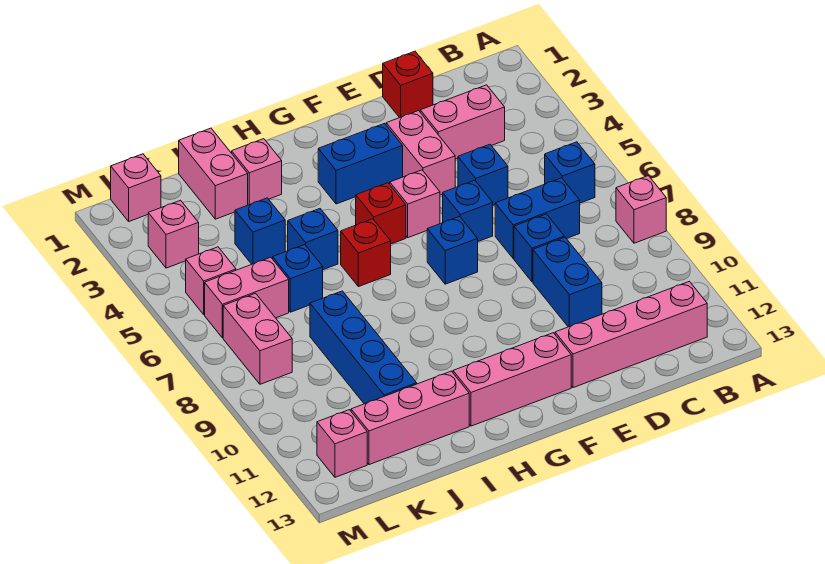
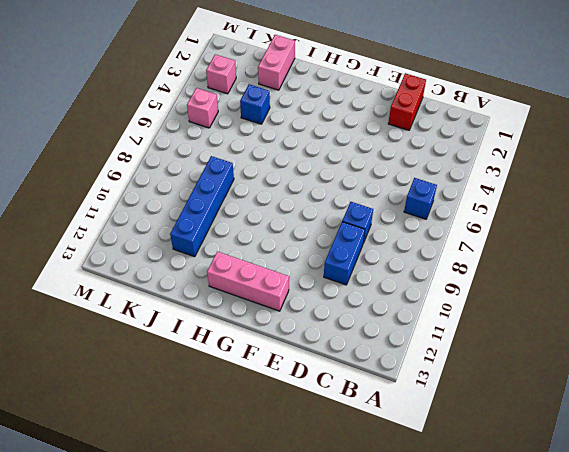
red brick D1:D2 level 1 -> red brick D1 level 1
none -> pink brick A8 level 1
none -> pink brick B12:E12 level 1
none -> pink brick C3:D3 level 1
none -> blue brick C7:D7 level 1

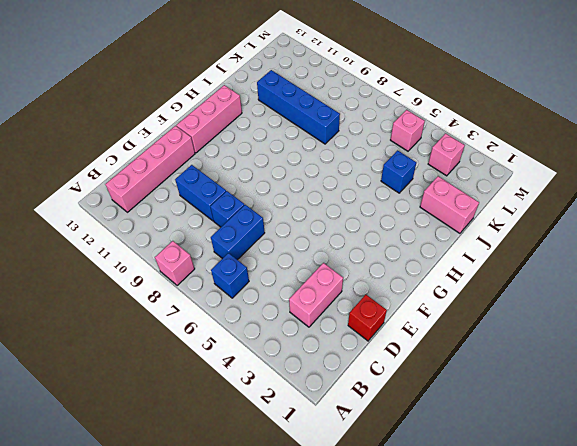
none -> blue brick D5 level 1
none -> pink brick E3:E4 level 1
none -> blue brick E6 level 1
none -> blue brick F3:G3 level 1

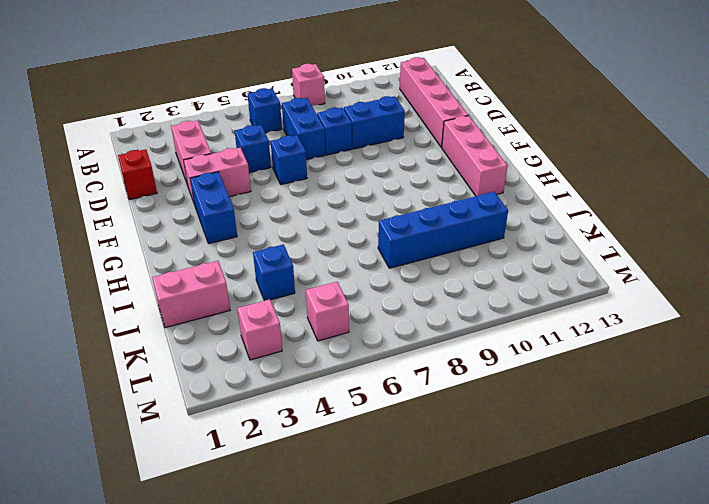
none -> pink brick F5 level 1
none -> blue brick F7 level 1
none -> red brick G5 level 1
none -> red brick H6 level 1

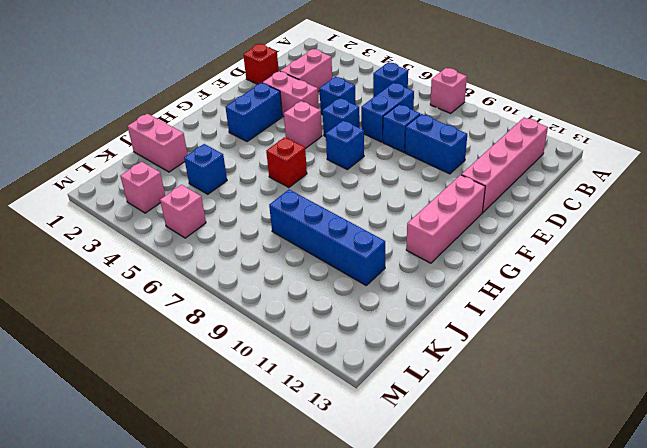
none -> red brick G5 level 1
none -> pink brick I2 level 1
none -> blue brick I5 level 1
none -> pink brick I12:K12 level 1

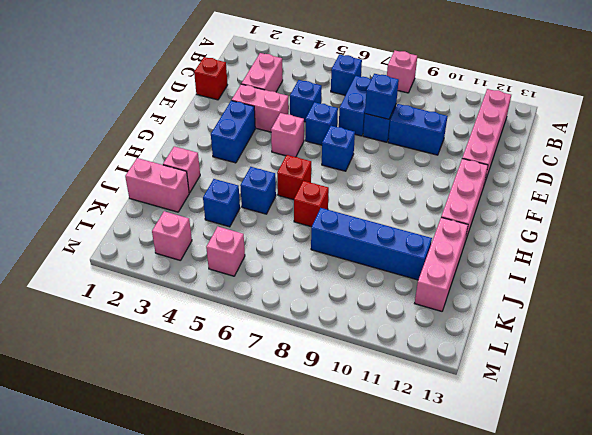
blue brick D8 level 2 -> blue brick J6 level 1
red brick I7 level 1 -> red brick G5 level 1
none -> pink brick K6:L6 level 1
none -> pink brick L1 level 1
none -> pink brick L7:L8 level 1
none -> pink brick L12 level 1

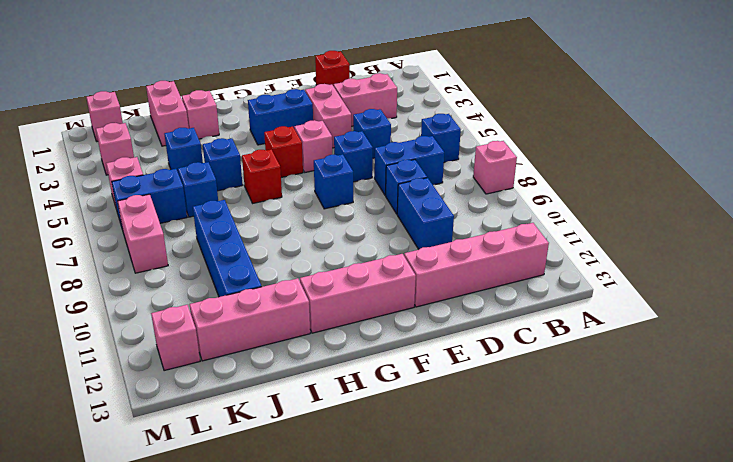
blue brick K6:L6 level 1 -> pink brick K6:L6 level 1

